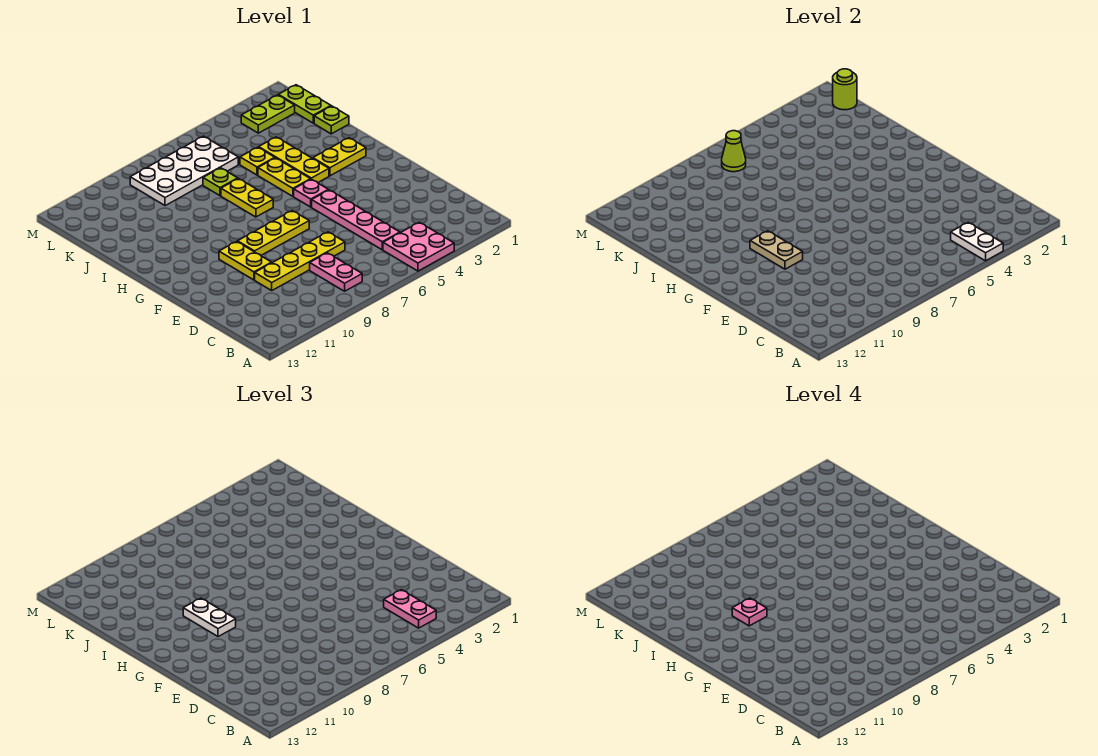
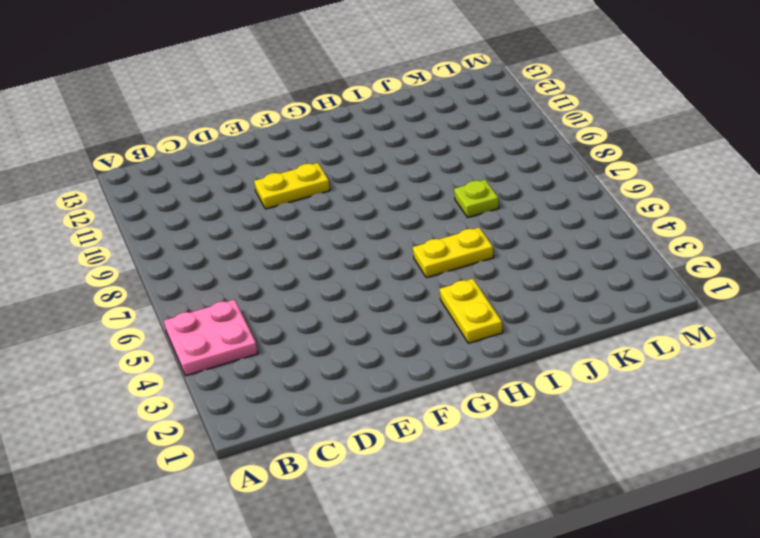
none -> pink plate B8:C8 level 1
none -> pink plate C5:F5 level 1
none -> yellow plate D7:D10 level 1

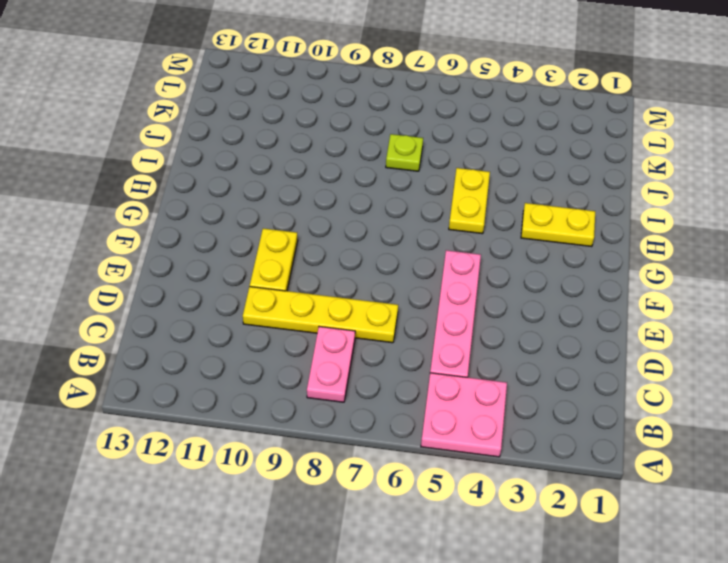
none -> yellow plate F7:F9 level 1
none -> pink plate G5 level 1
none -> yellow plate H4:J4 level 1

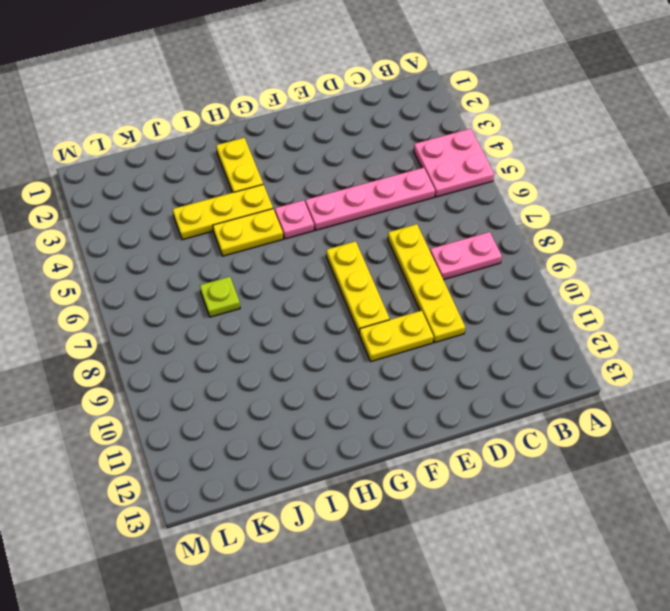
none -> yellow plate H7:I7 level 1
none -> lime plate J1 level 1
none -> yellow plate J5 level 1

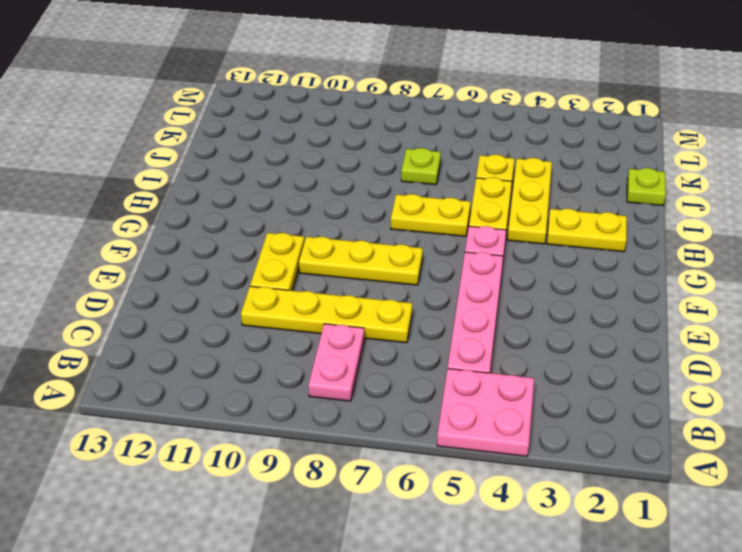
yellow plate H6:H7 level 1 -> yellow plate H7:I7 level 1
none -> lime plate K1:L1 level 1
none -> white plate K6:L9 level 1
none -> lime plate L2:L3 level 1

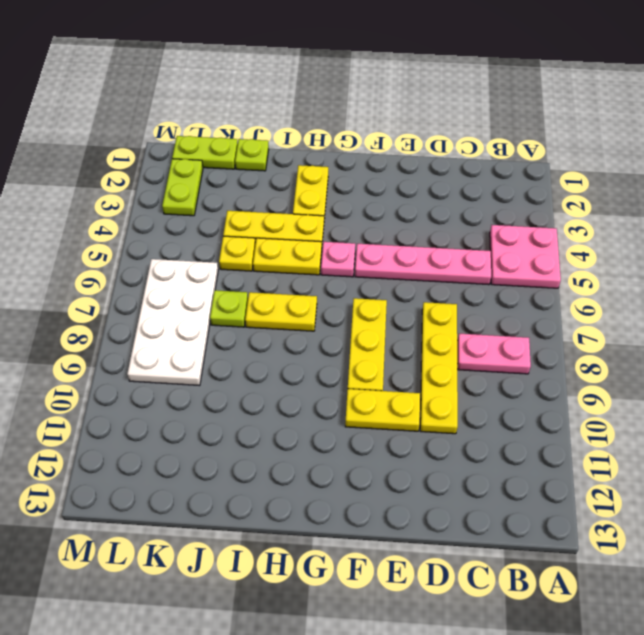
none -> white plate A4:B4 level 2
none -> tan plate F10:G10 level 2
none -> lime round brick L1 level 2

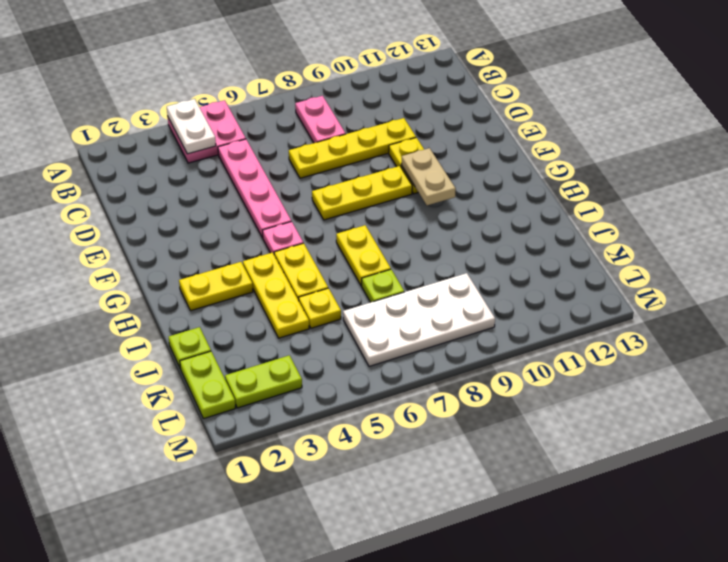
none -> lime round brick L1 level 2
none -> lime cone L7 level 2
none -> pink plate B4:C4 level 3

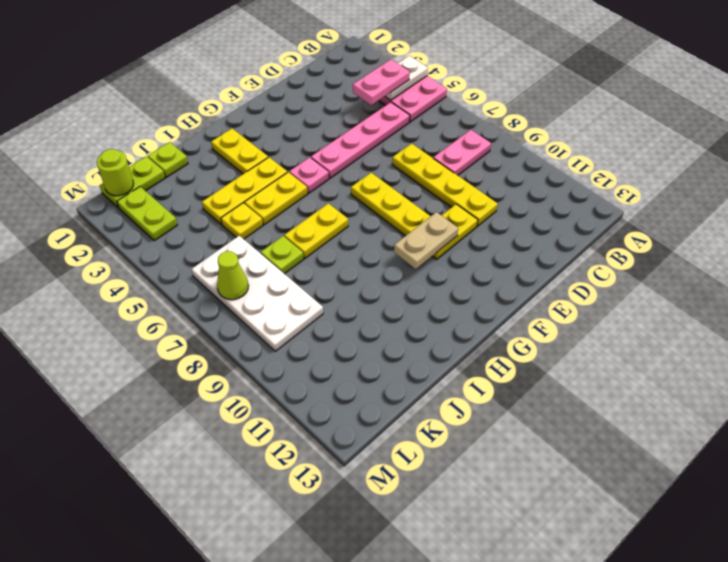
none -> white plate G10:H10 level 3
none -> pink plate H10 level 4

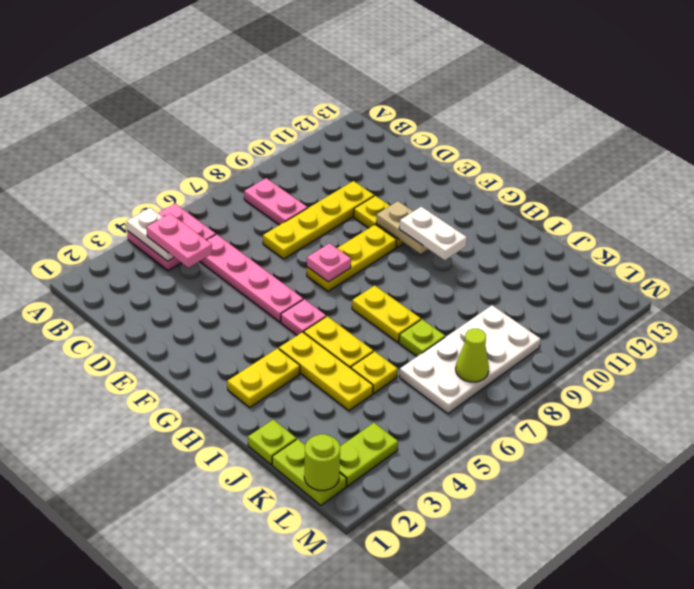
pink plate F7 level 2 -> pink plate H10 level 4

